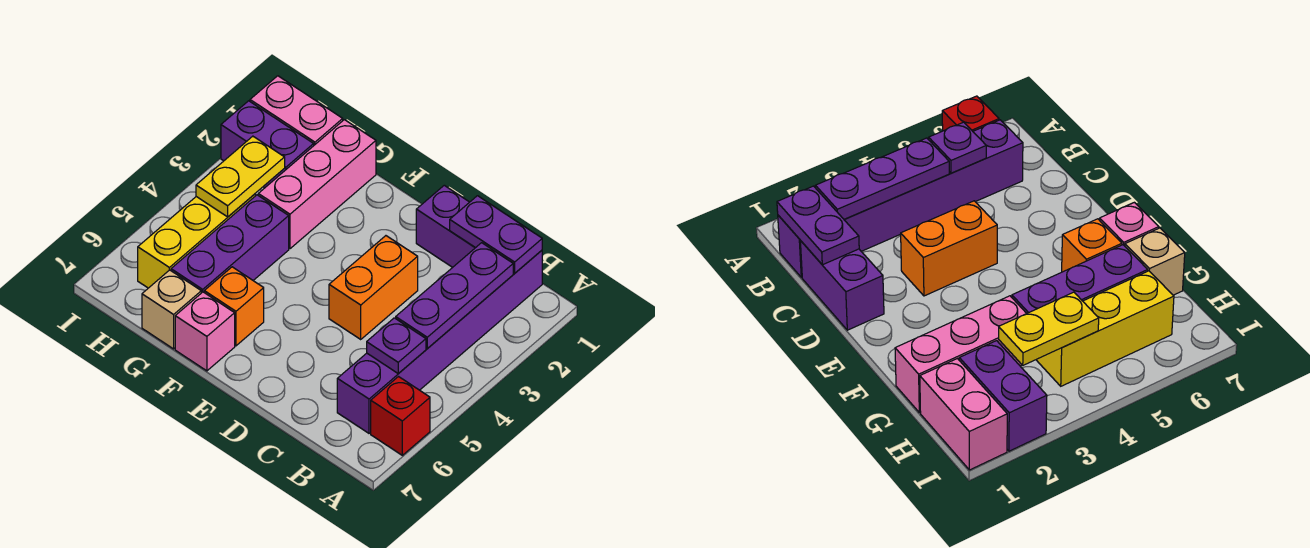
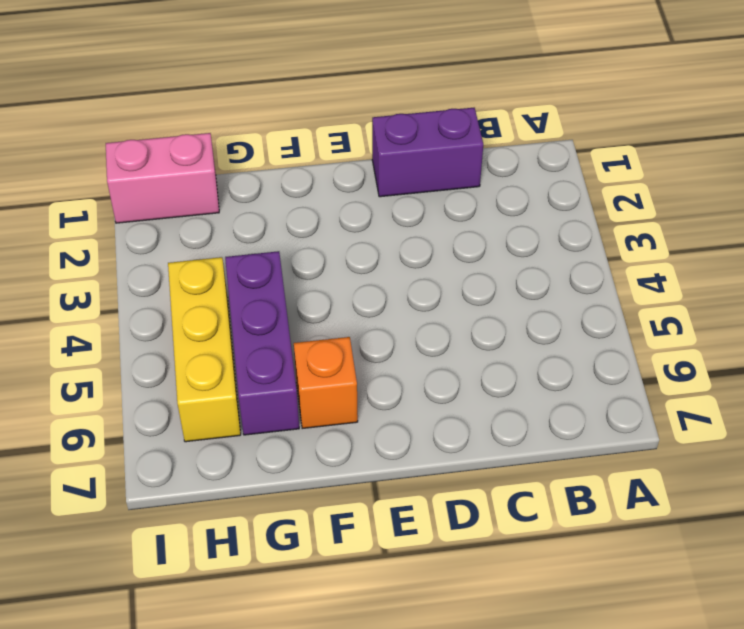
none -> red brick A6 level 1
none -> purple brick B1:B6 level 1
none -> orange brick D3:D4 level 1

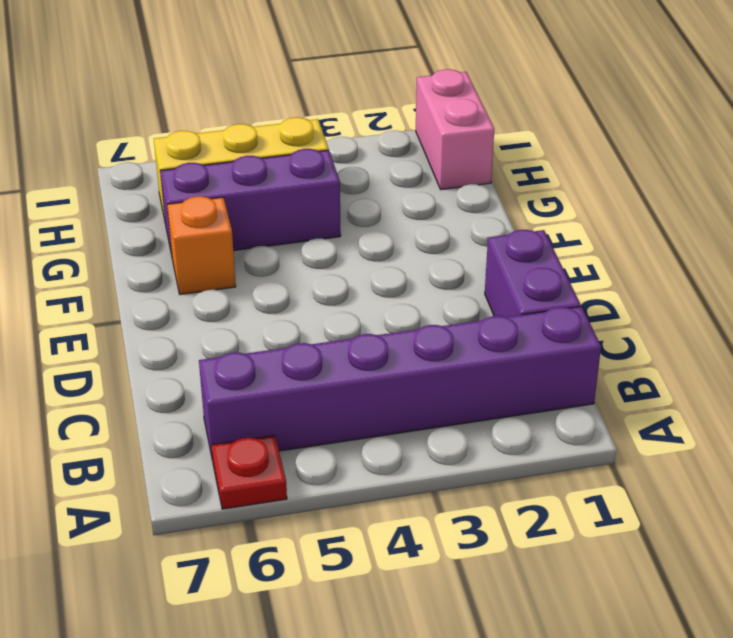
red plate A6 level 1 -> red brick A6 level 1
none -> orange brick D3:D4 level 1
none -> pink brick F7 level 1
none -> pink brick G1:G3 level 1

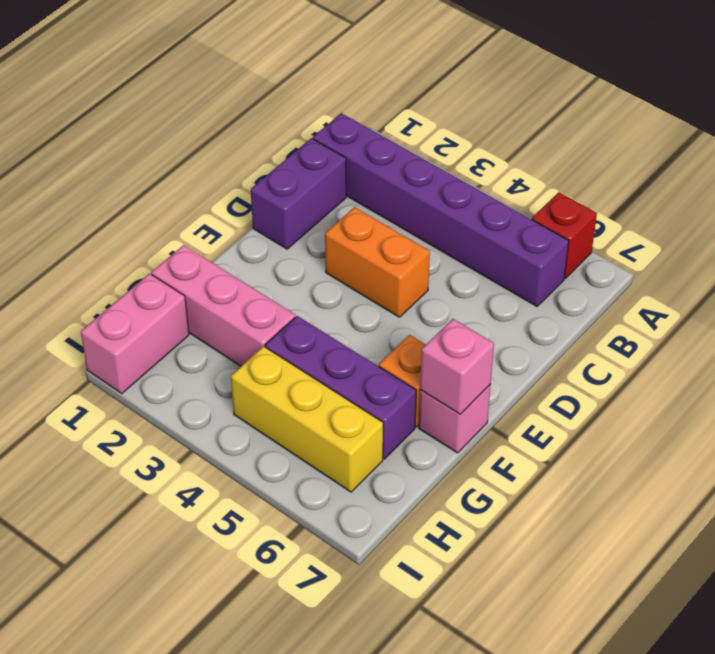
pink brick F7 level 2 -> none
none -> tan brick G7 level 1
none -> purple brick H2:I2 level 1
none -> purple plate B1:C1 level 2

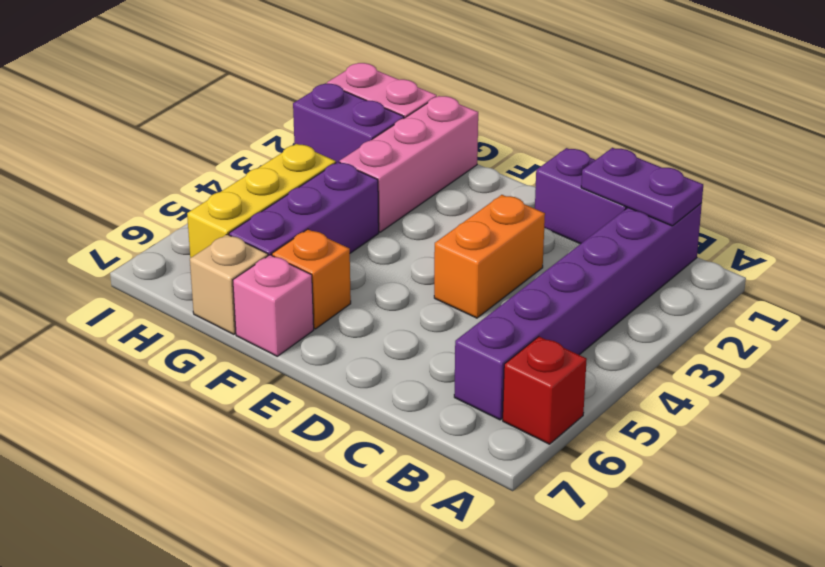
none -> purple plate B2:B4 level 2
none -> purple plate B5 level 2
none -> yellow plate H3:H4 level 2

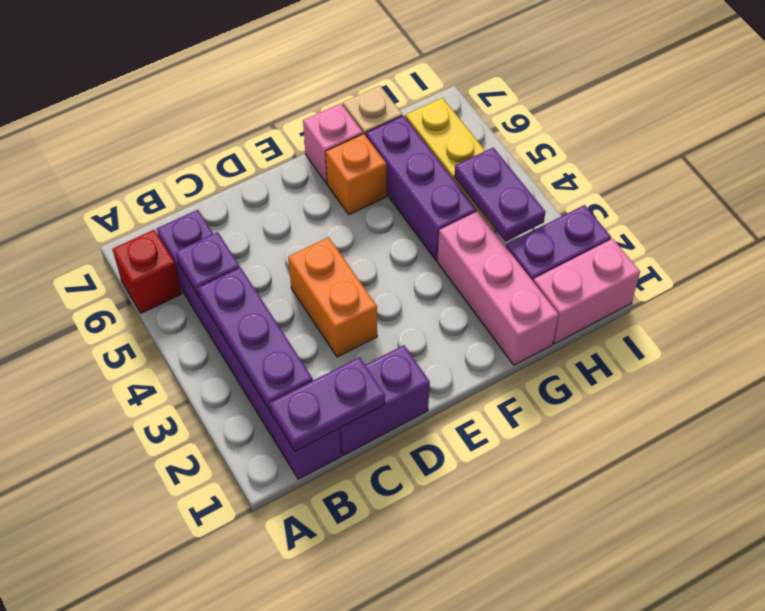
purple plate H3:H4 level 2 -> yellow plate H3:H4 level 2

